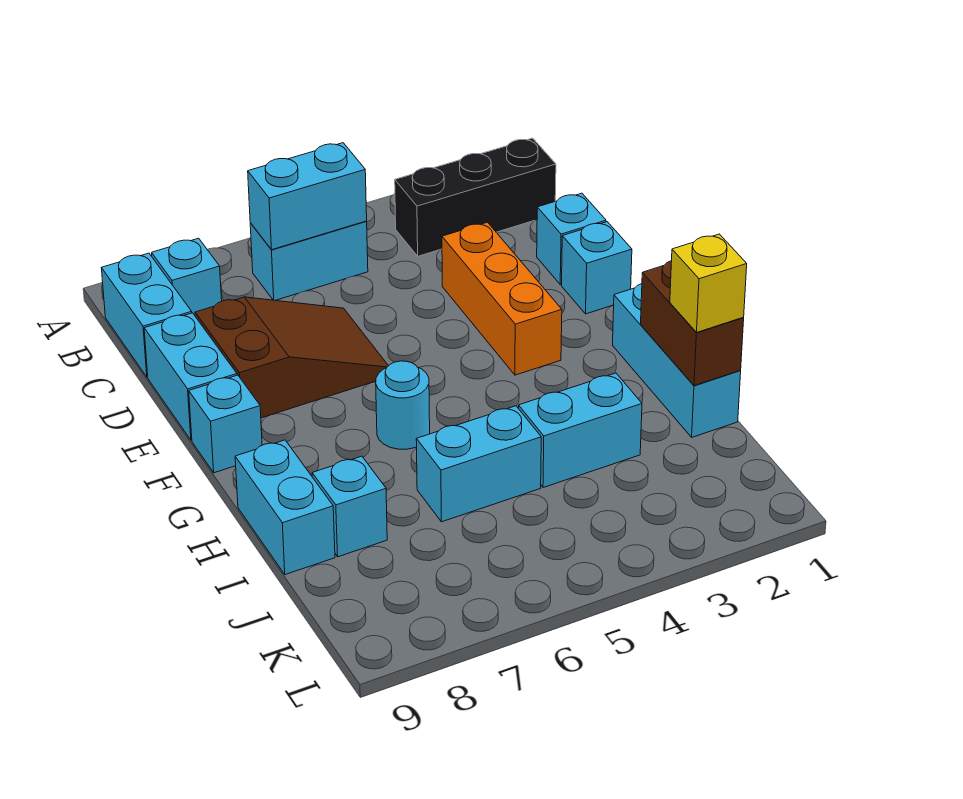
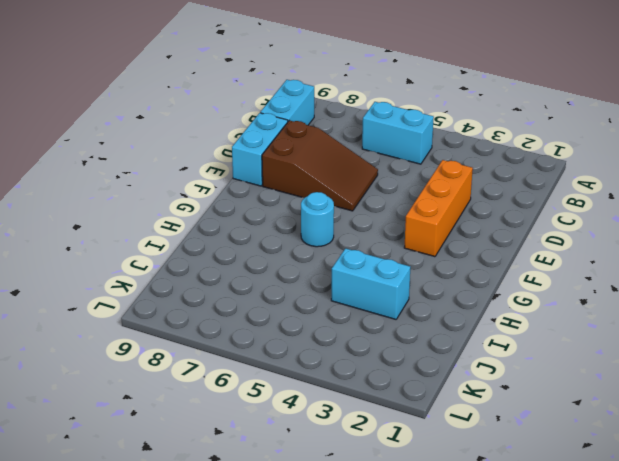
none -> black brick B1:B3 level 1
none -> cyan brick B8 level 1
none -> cyan brick D1 level 1

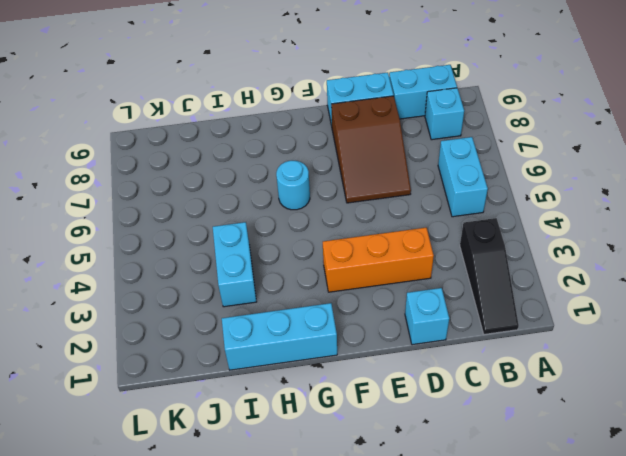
black slope B1:B3 level 1 top 3 -> black brick B1:B3 level 1
none -> cyan brick E1 level 1
none -> cyan brick F9 level 1
none -> cyan brick H9:I9 level 1

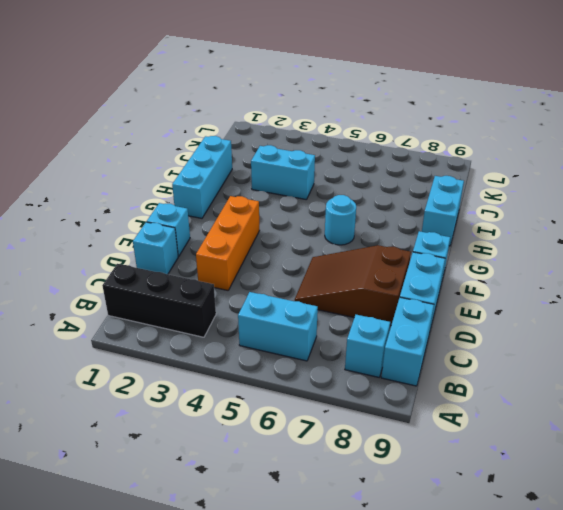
none -> cyan brick I5:I6 level 1
none -> cyan brick I8 level 1
none -> cyan brick B5:B6 level 2

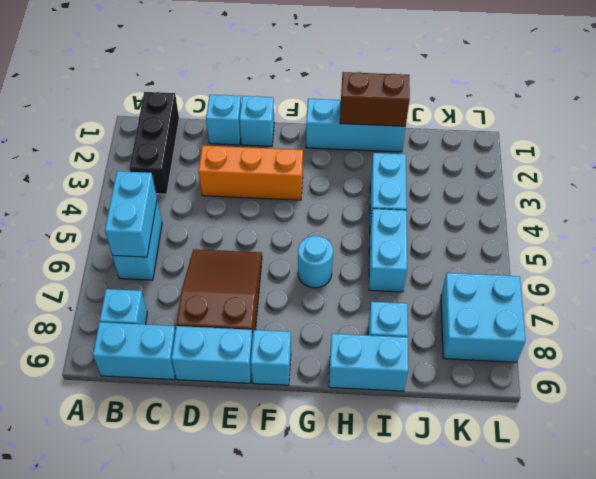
cyan brick K7:L8 level 1 -> none
none -> yellow brick I1 level 3

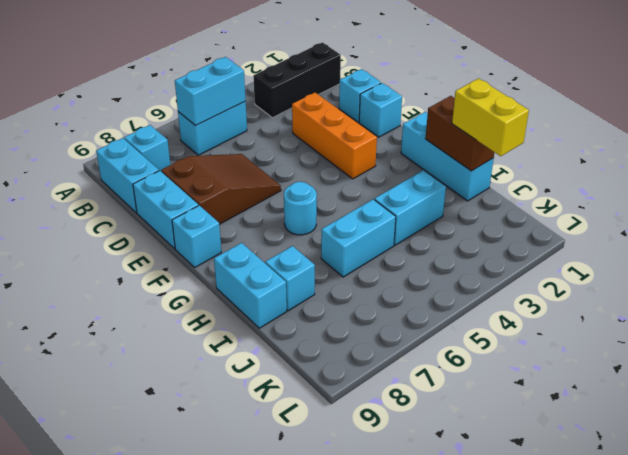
yellow brick I1:J1 level 3 -> yellow brick I1 level 3

